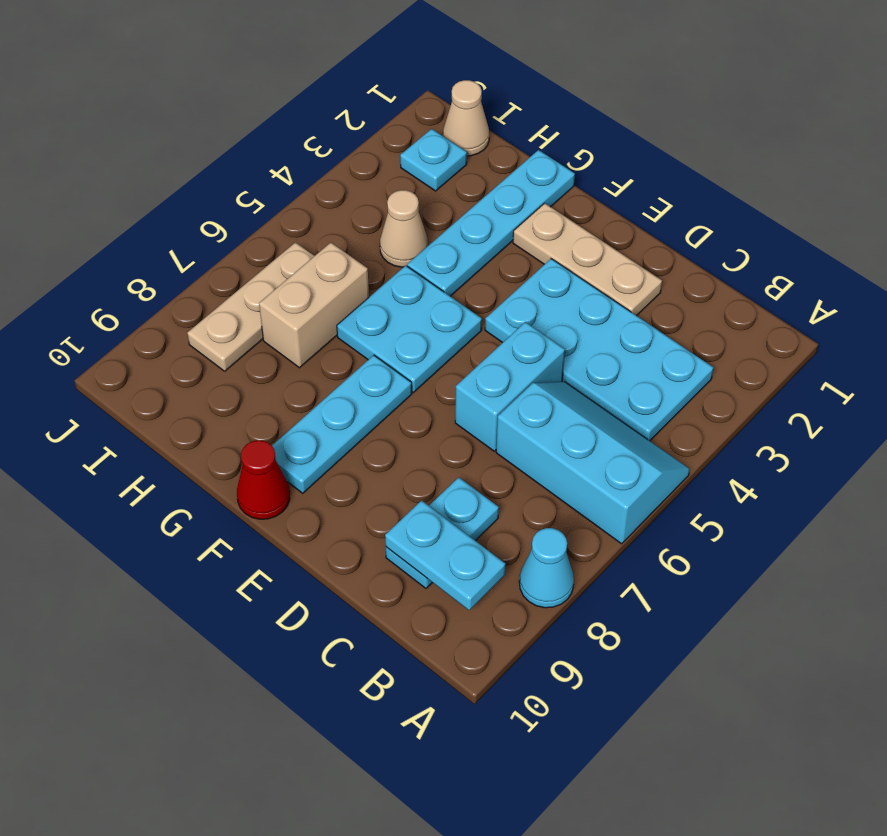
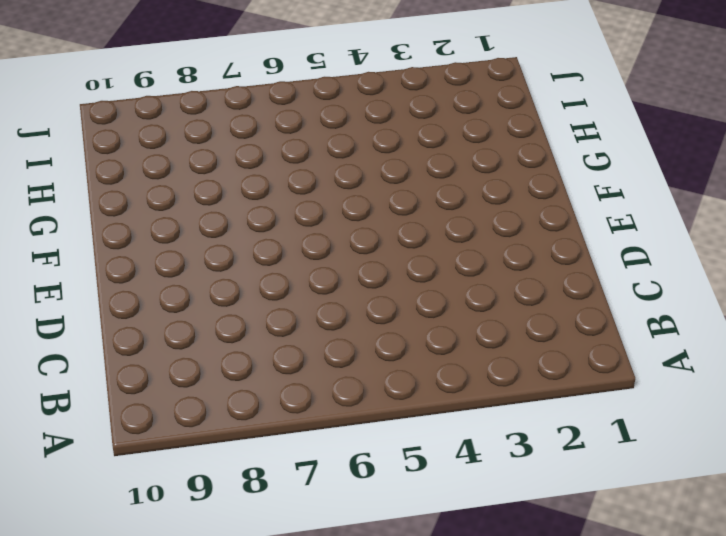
none -> cyan slope A5:C6 level 1 top 6
none -> cyan cone A8 level 1
none -> cyan plate B3:E4 level 1

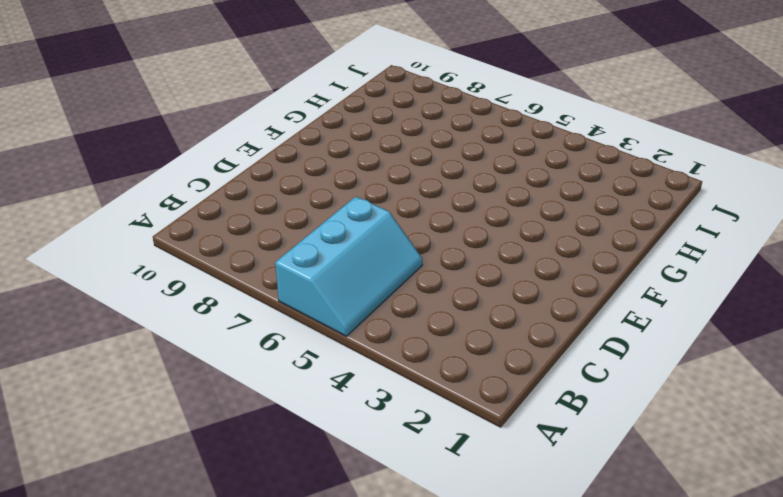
none -> cyan cone A8 level 1
none -> cyan plate B3:E4 level 1
none -> cyan plate C8:C9 level 1

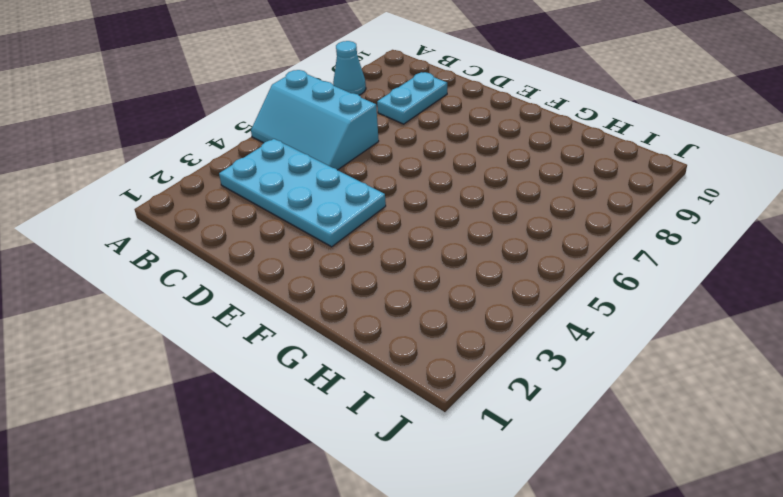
none -> tan plate D2:F2 level 1
none -> cyan brick D5:D6 level 1
none -> cyan plate F5:G6 level 1

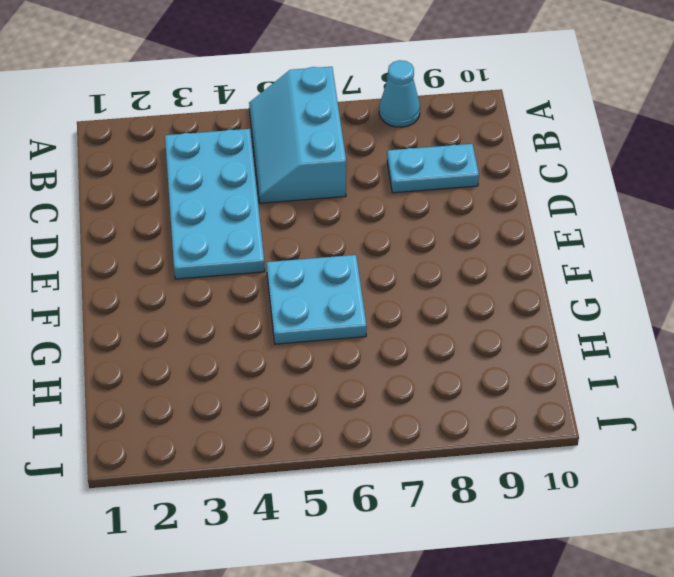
none -> tan plate D2:F2 level 1
none -> cyan brick D5:D6 level 1
none -> cyan plate F7:F9 level 1

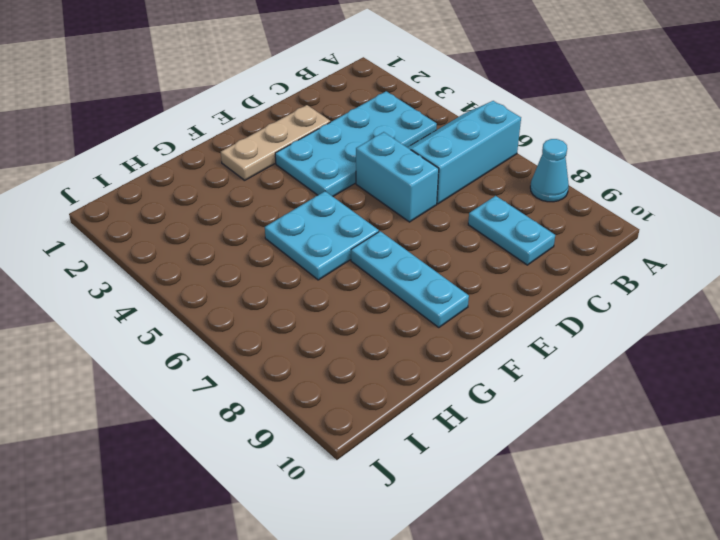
none -> red cone F10 level 1
none -> cyan plate G1:G4 level 1
none -> tan cone H4 level 1

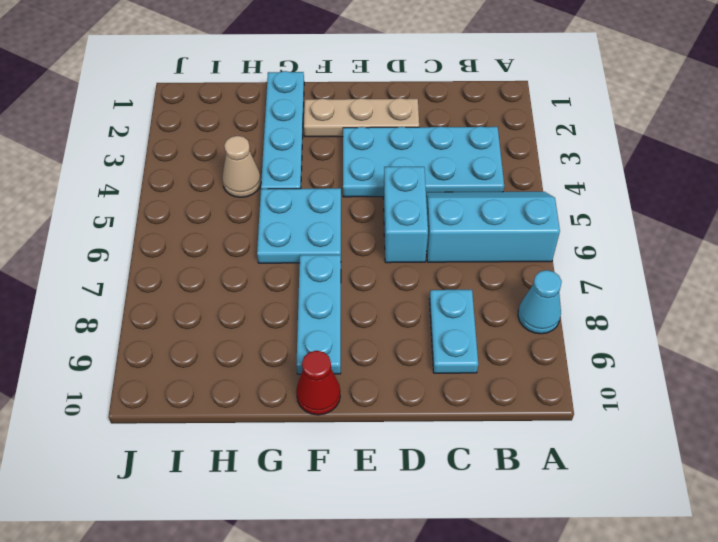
none -> tan brick H6:H7 level 1
none -> tan cone I1 level 1
none -> cyan plate I2 level 1

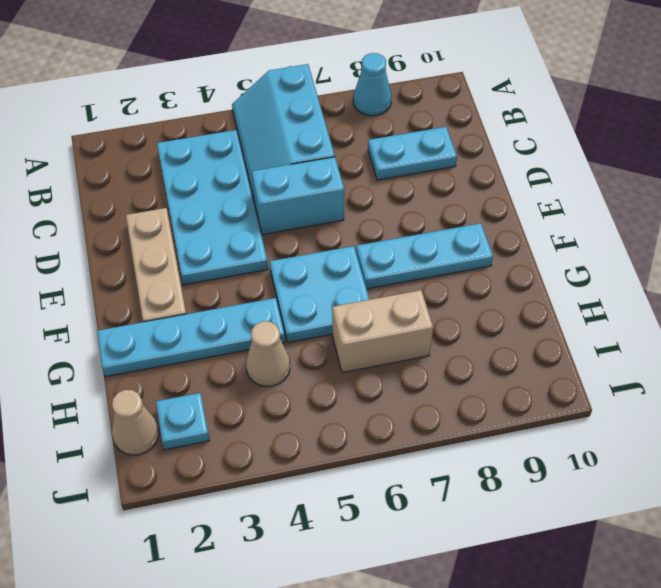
none -> red cone F10 level 1
none -> tan plate I6:I8 level 1
none -> cyan plate B9:C9 level 2

